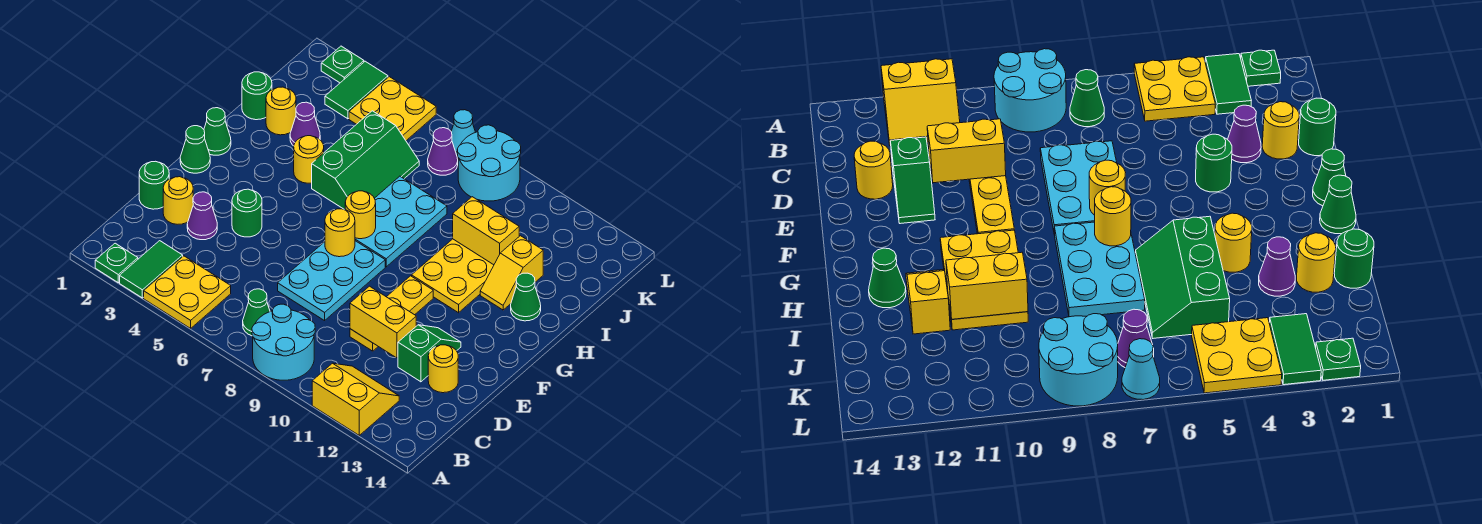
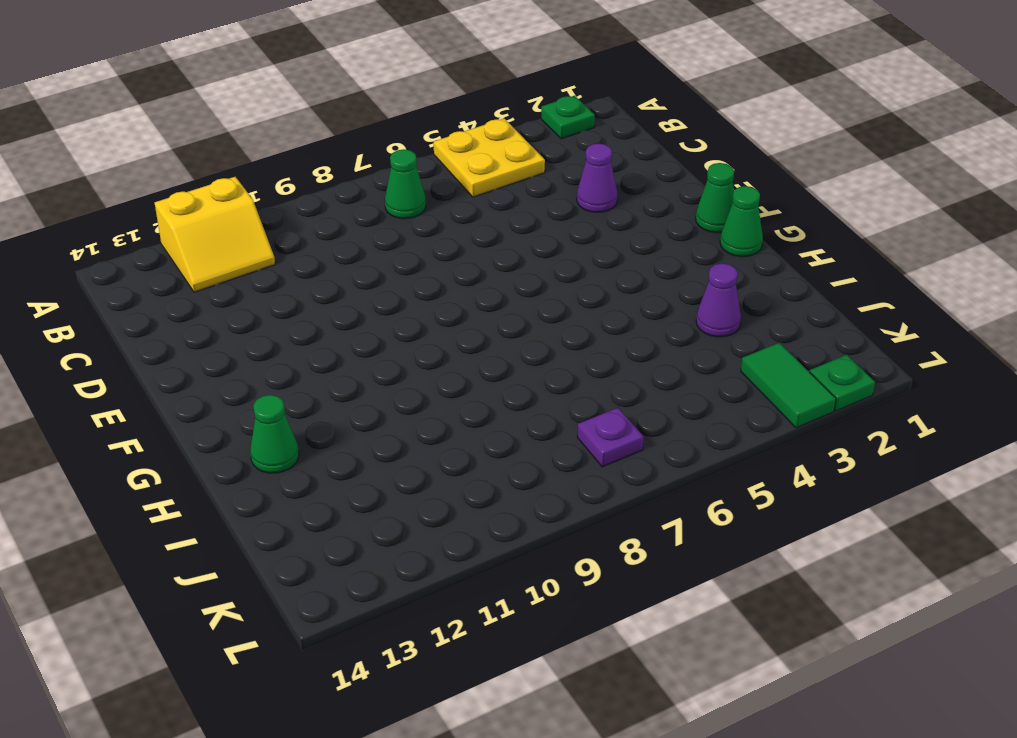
purple plate K7 level 1 -> purple cone K7 level 1
none -> green tile A3:B3 level 1
none -> cyan round brick A8:B9 level 1
none -> green round brick D1 level 1
none -> yellow round brick D2 level 1

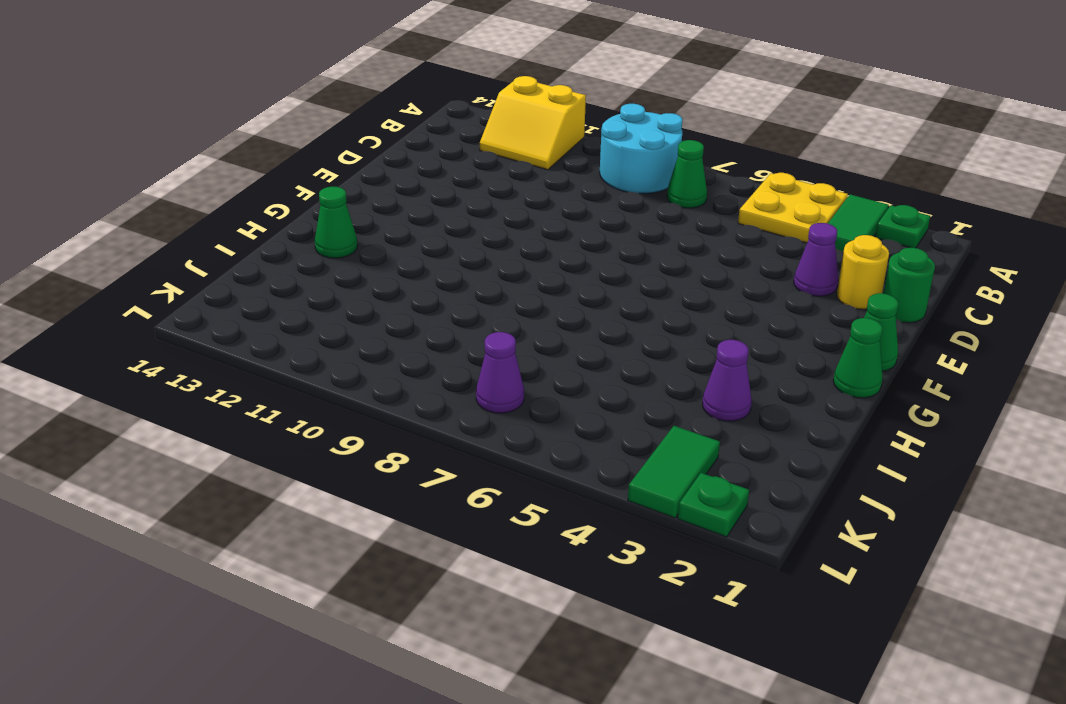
none -> cyan plate D7:F8 level 1
none -> yellow plate D10:F10 level 1
none -> green slope D12:E12 level 1 top D
none -> yellow round brick D13 level 1

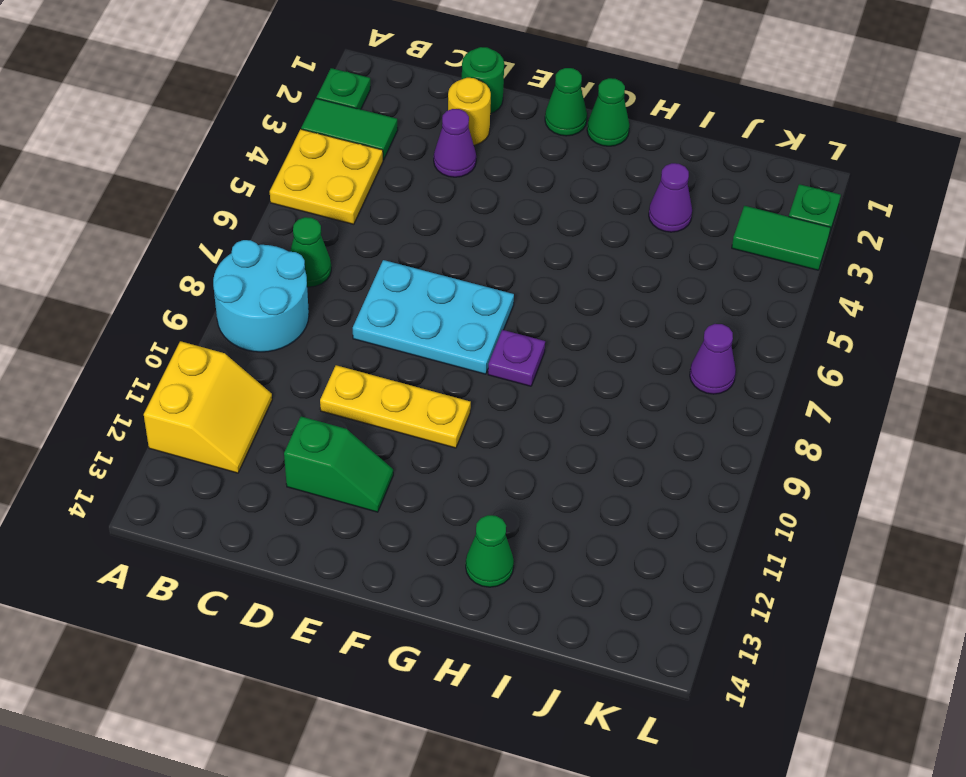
purple plate G8 level 1 -> cyan plate G7:I8 level 1
none -> yellow round brick D13 level 1
none -> green round brick E4 level 1
none -> yellow plate G10:I11 level 1
none -> yellow round brick H4 level 1

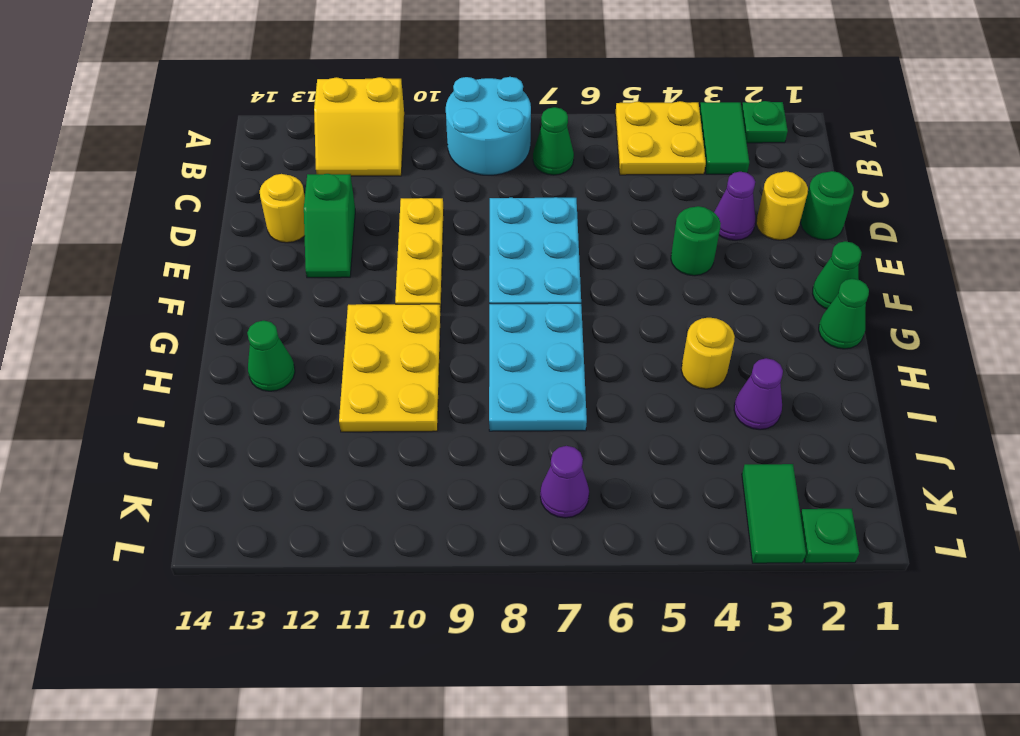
none -> green slope H5:J6 level 1 top 5
none -> yellow slope H12:I12 level 1 top I
none -> green round brick I1 level 1
none -> yellow round brick I2 level 1

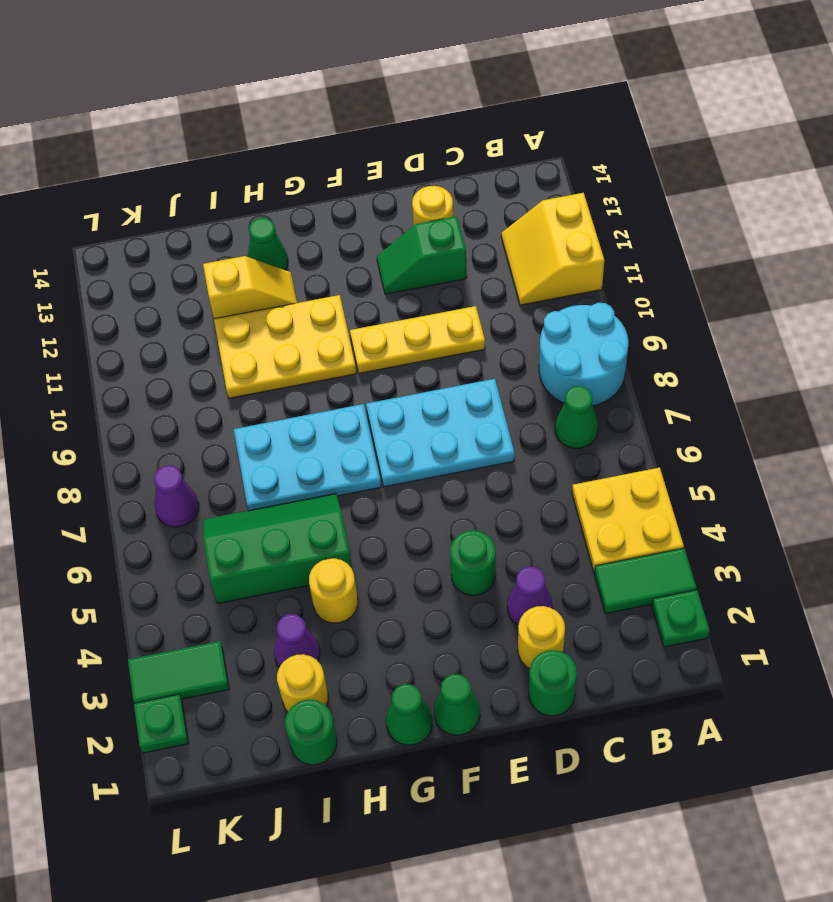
none -> yellow plate K4:L5 level 1
none -> cyan round brick K8:L9 level 1
none -> cyan cone L7 level 1
none -> yellow brick D10:D11 level 2

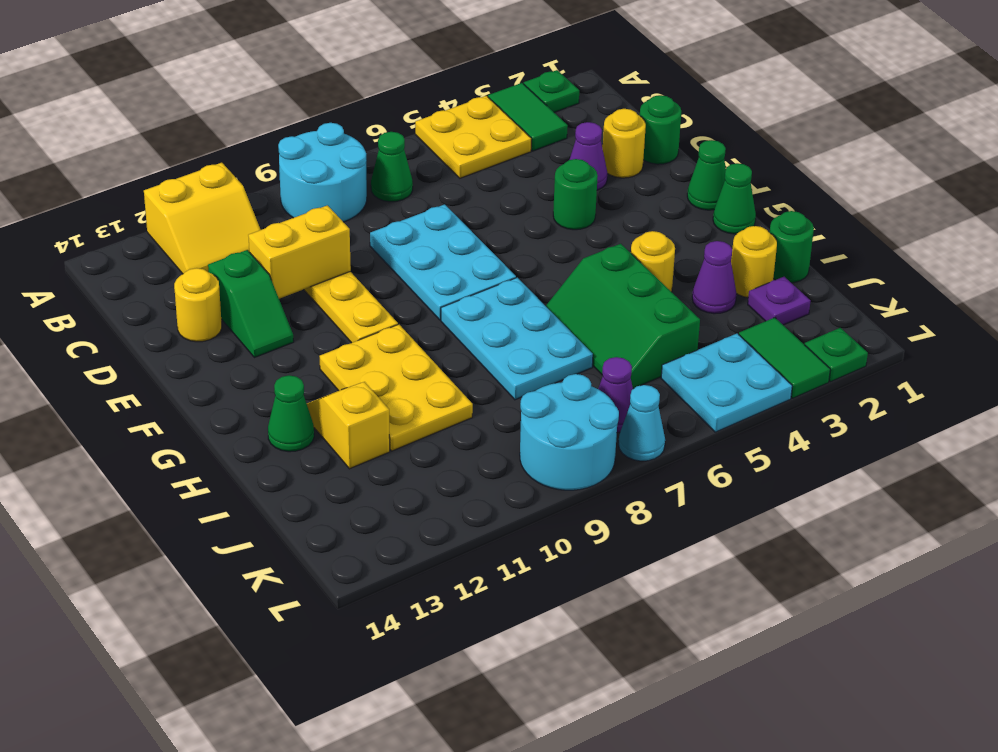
purple plate J2 level 1 -> none
cyan plate K4:L5 level 1 -> yellow plate K4:L5 level 1
none -> yellow round brick F7 level 2
none -> yellow round brick G7 level 2
none -> yellow brick I10:I11 level 2

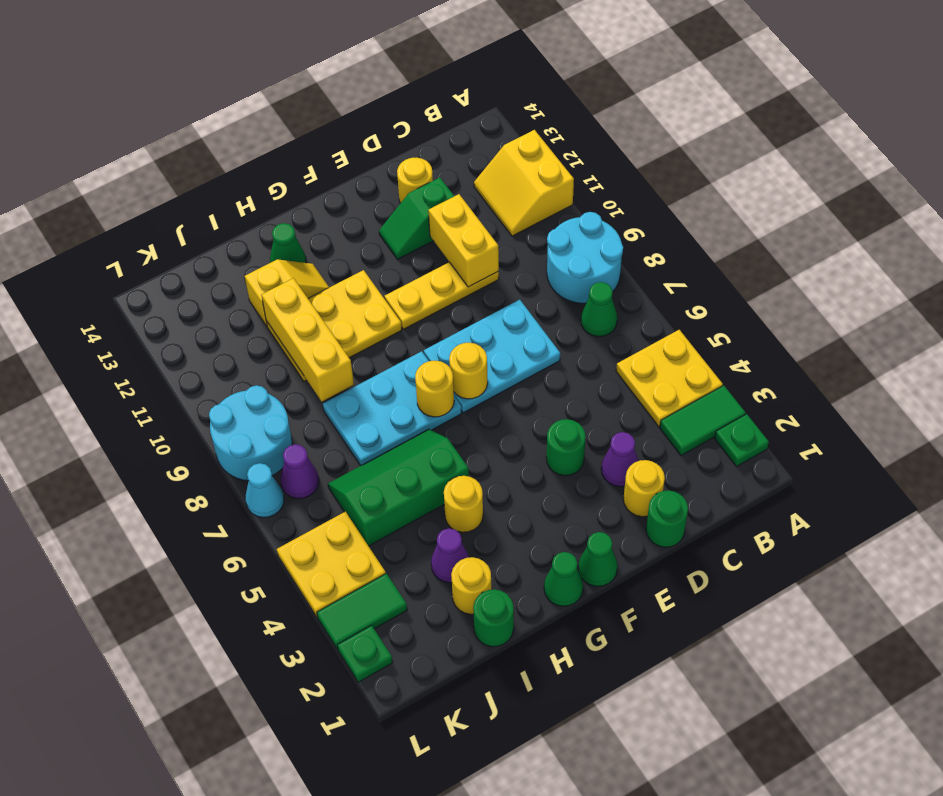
yellow brick I9:I11 level 2 -> yellow brick I10:I11 level 2

